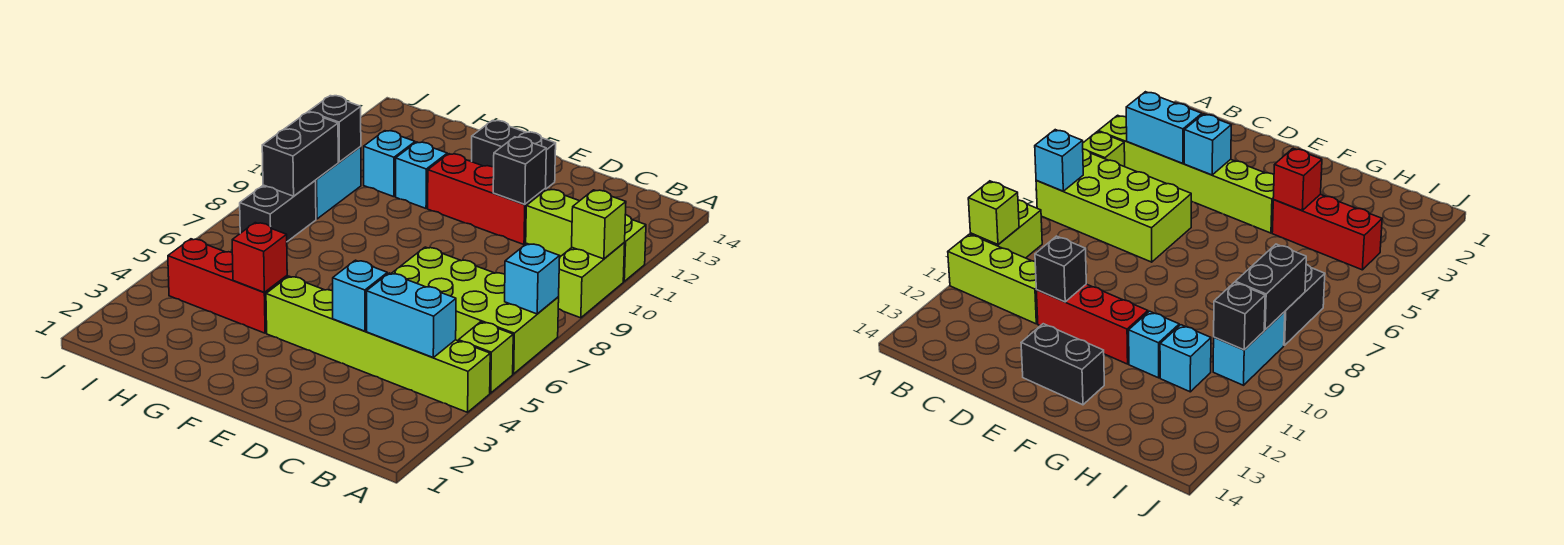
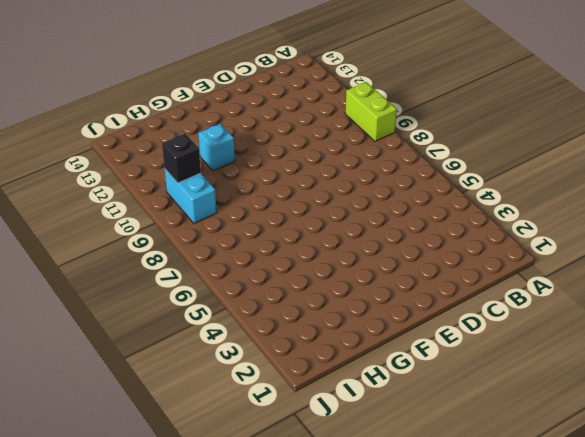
none -> lime brick A4:F4 level 1
none -> lime brick A5 level 1
none -> lime brick A6:D7 level 1

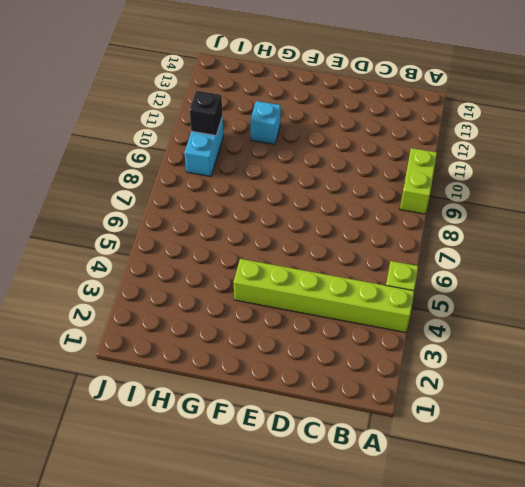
none -> lime brick A6:D7 level 1
none -> lime brick A11:C11 level 1
none -> red brick D11:F11 level 1

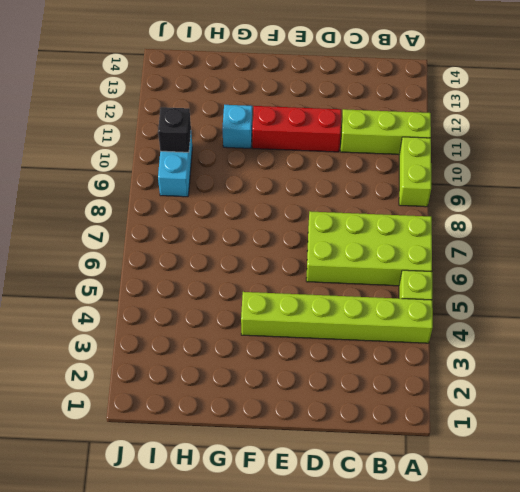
none -> black brick E13:F13 level 1
none -> red brick G4:I4 level 1
none -> cyan brick H11 level 1

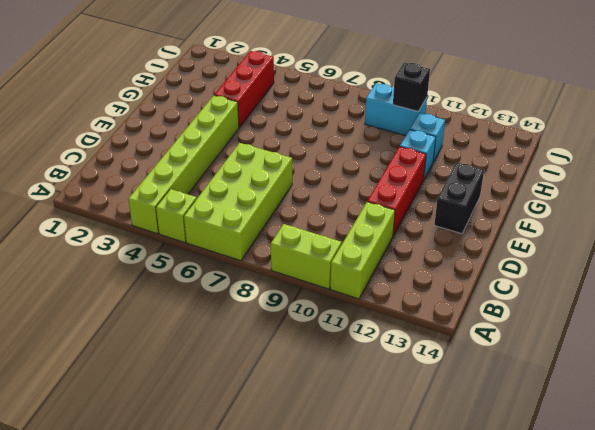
none -> black brick I7:I8 level 1
none -> cyan brick A7 level 2
none -> lime brick A10 level 2

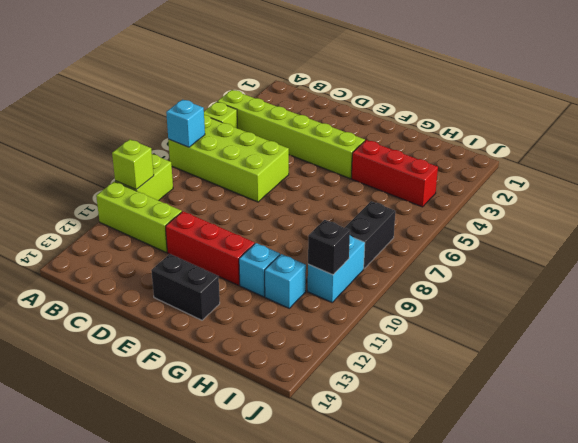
none -> cyan brick B4:C4 level 2
none -> cyan brick D4 level 2
none -> black brick D11 level 2

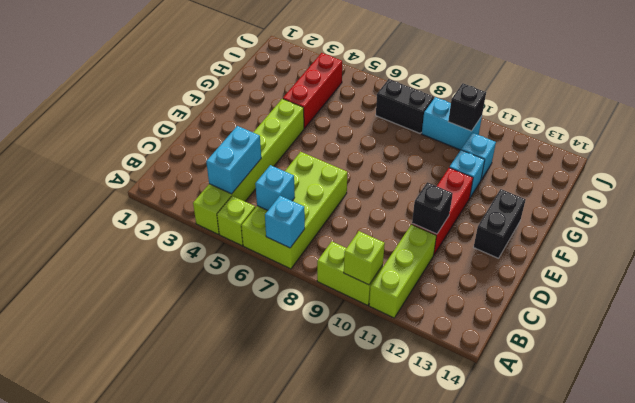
cyan brick B6 level 2 -> cyan brick D4 level 2
none -> red brick G4 level 2
none -> black brick I8:I9 level 2

